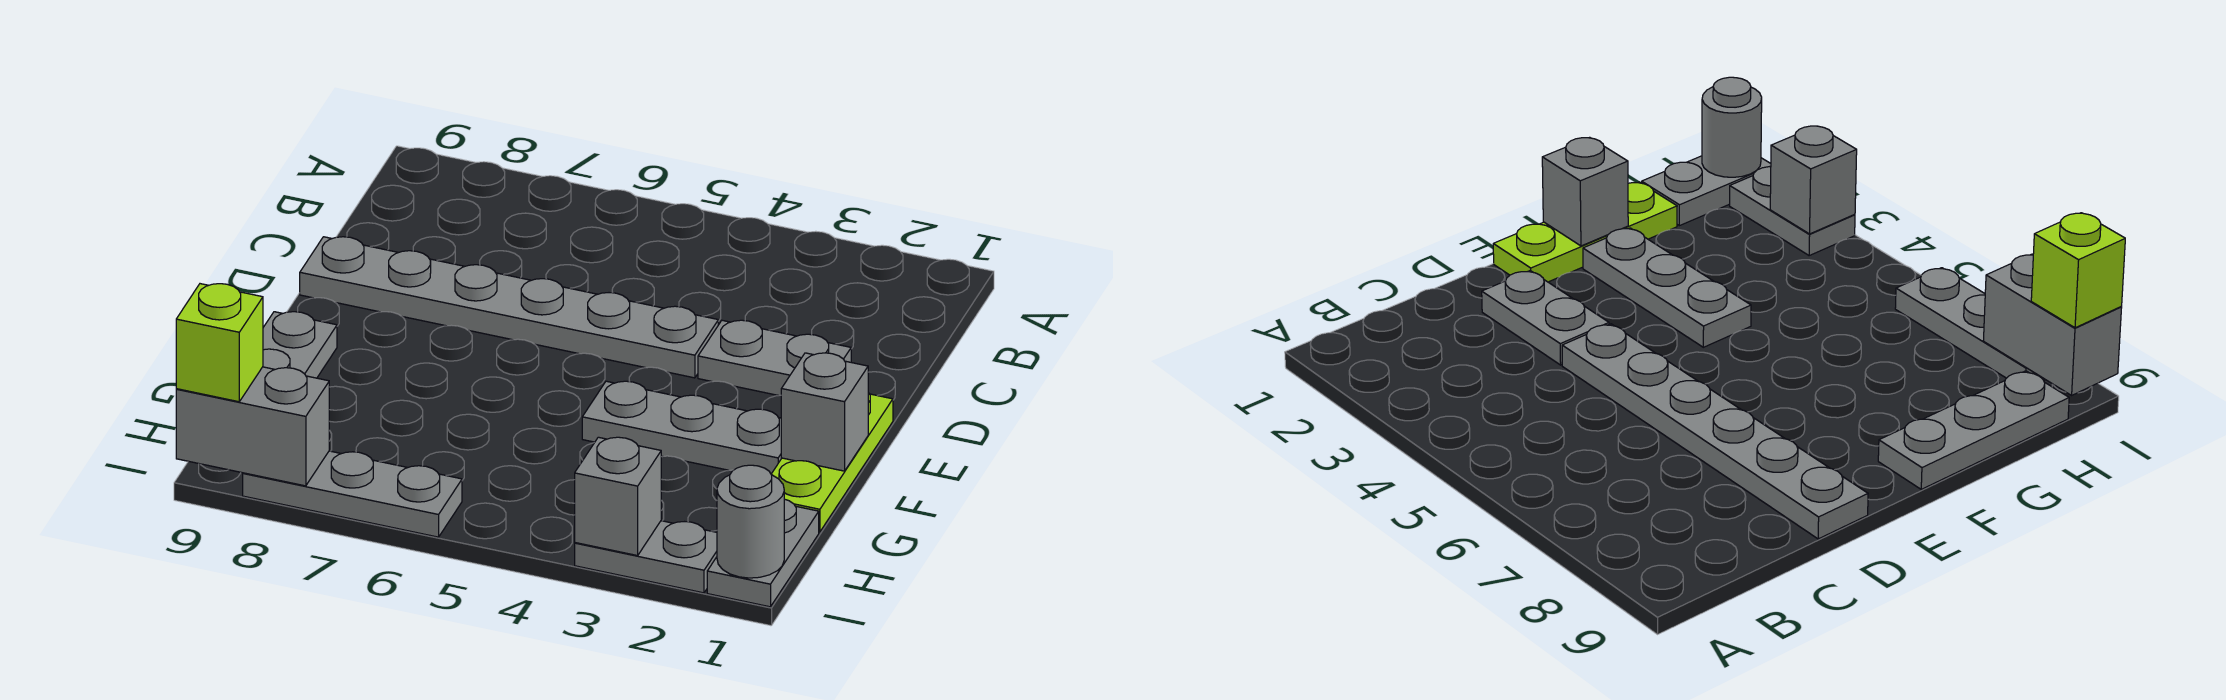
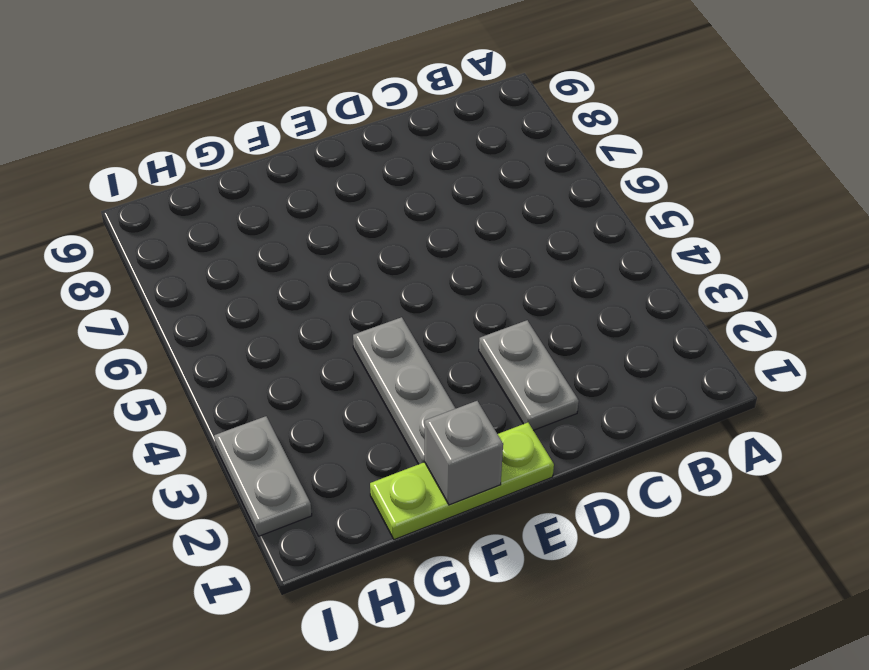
none -> grey plate D4:D9 level 1
none -> grey plate F9:H9 level 1
none -> grey plate H1:I1 level 1

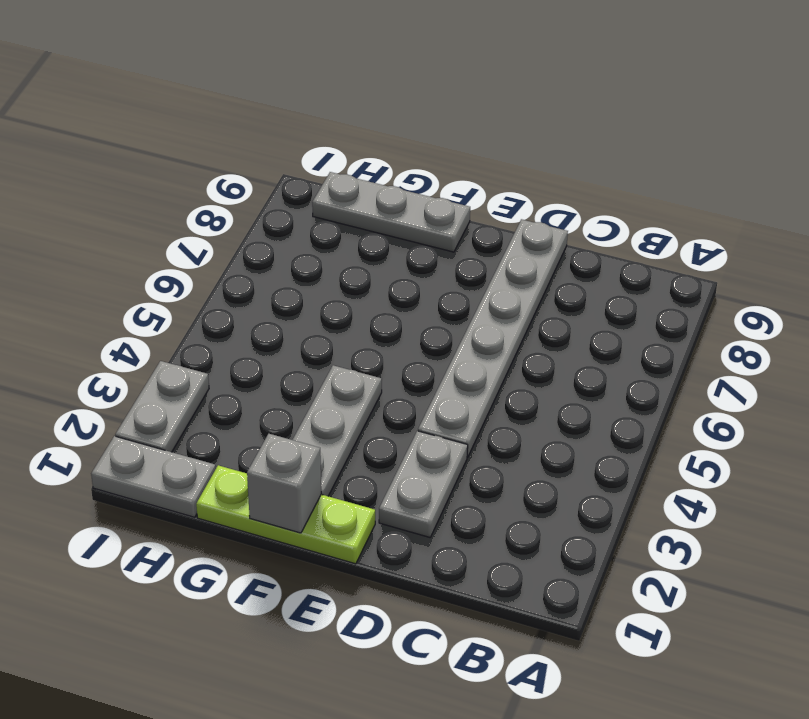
none -> grey plate I6:I8 level 1
none -> grey round brick I1 level 2
none -> grey brick I3 level 2

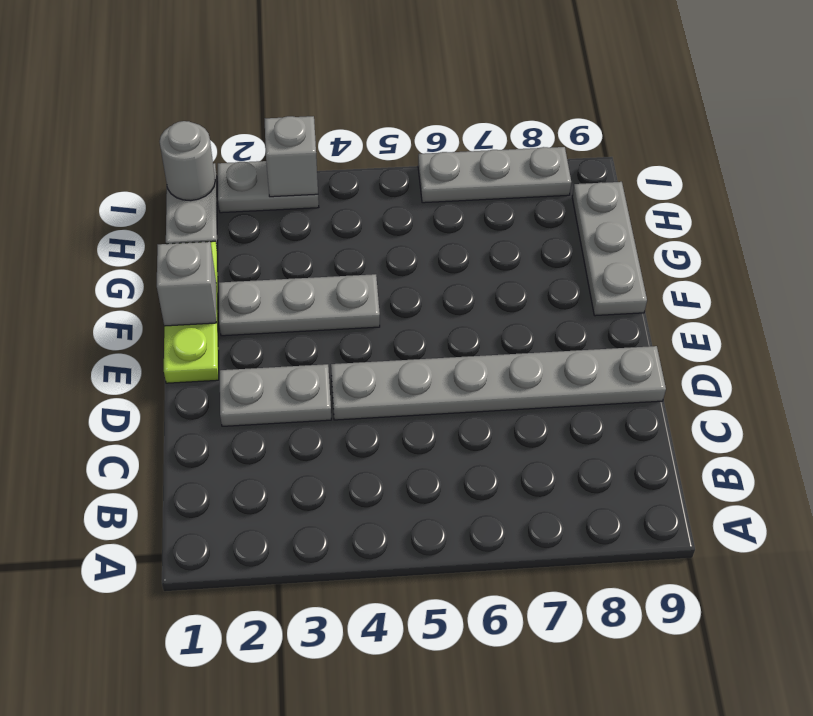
none -> grey brick I8:I9 level 2
none -> lime brick I9 level 3

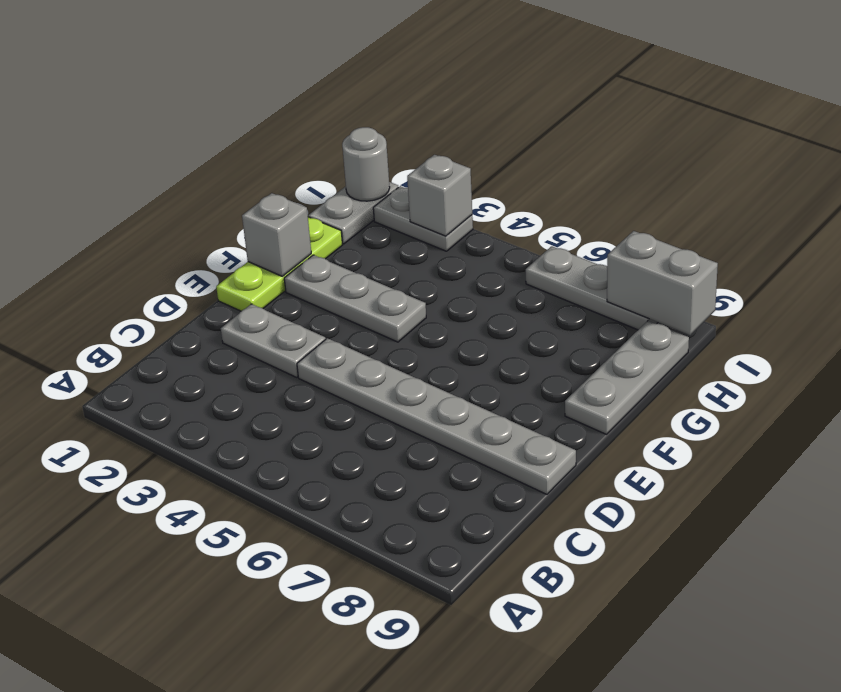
none -> lime brick I9 level 3

